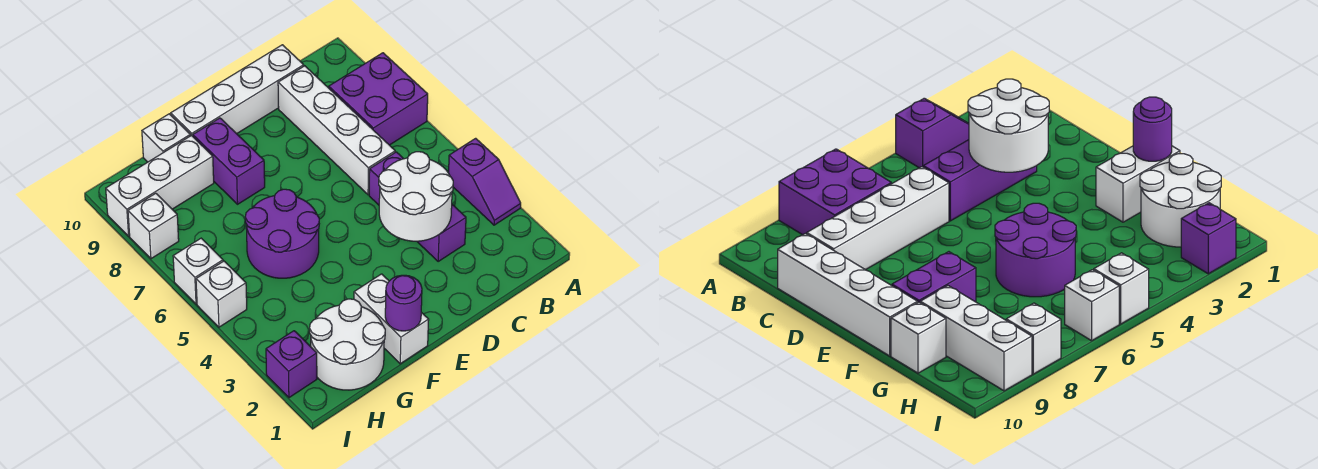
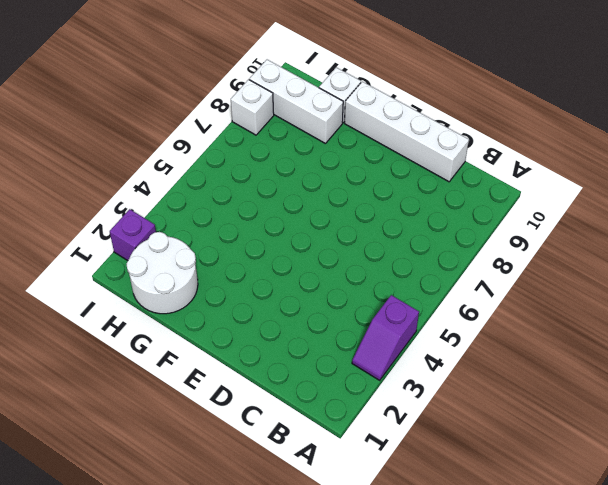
none -> purple brick A7:B8 level 1
none -> purple brick C3:C5 level 1
none -> white brick C6:C9 level 1

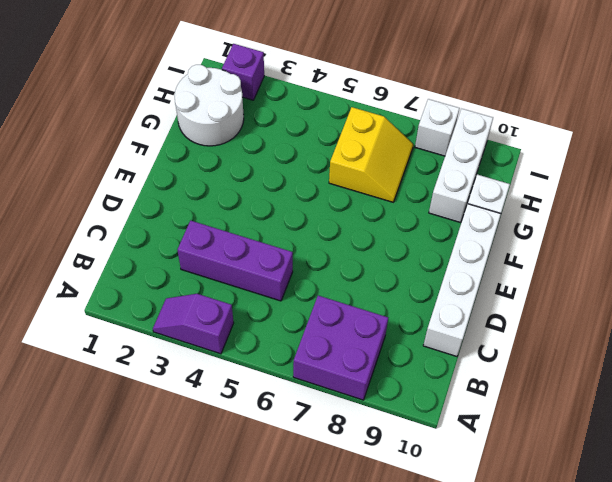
yellow slope G6:H7 level 1 top 6 -> purple round brick F5:G6 level 1
none -> white brick C6:C9 level 1
none -> white brick F1:F2 level 1
none -> purple brick F8:F9 level 1

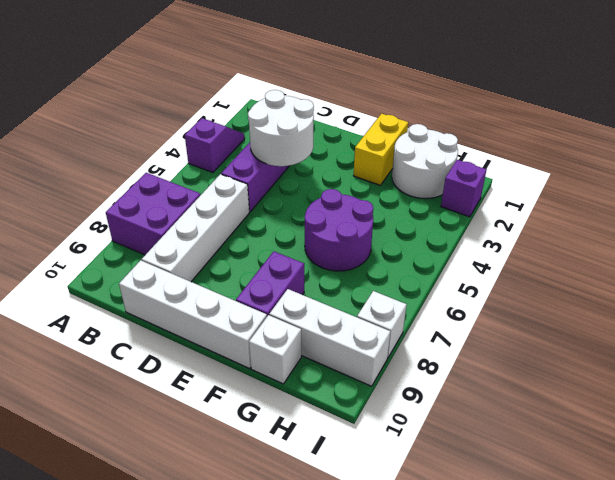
yellow brick F1:F2 level 1 -> white brick F1:F2 level 1
none -> white brick I5 level 1
none -> white brick I6 level 1
none -> purple round brick F1 level 2

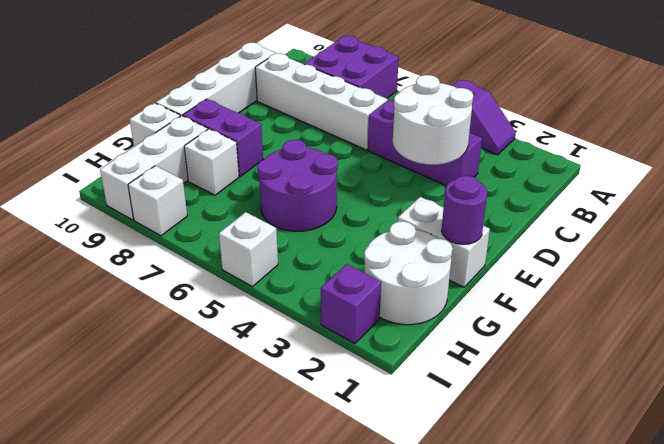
white brick G8 level 1 -> white brick I6 level 1

